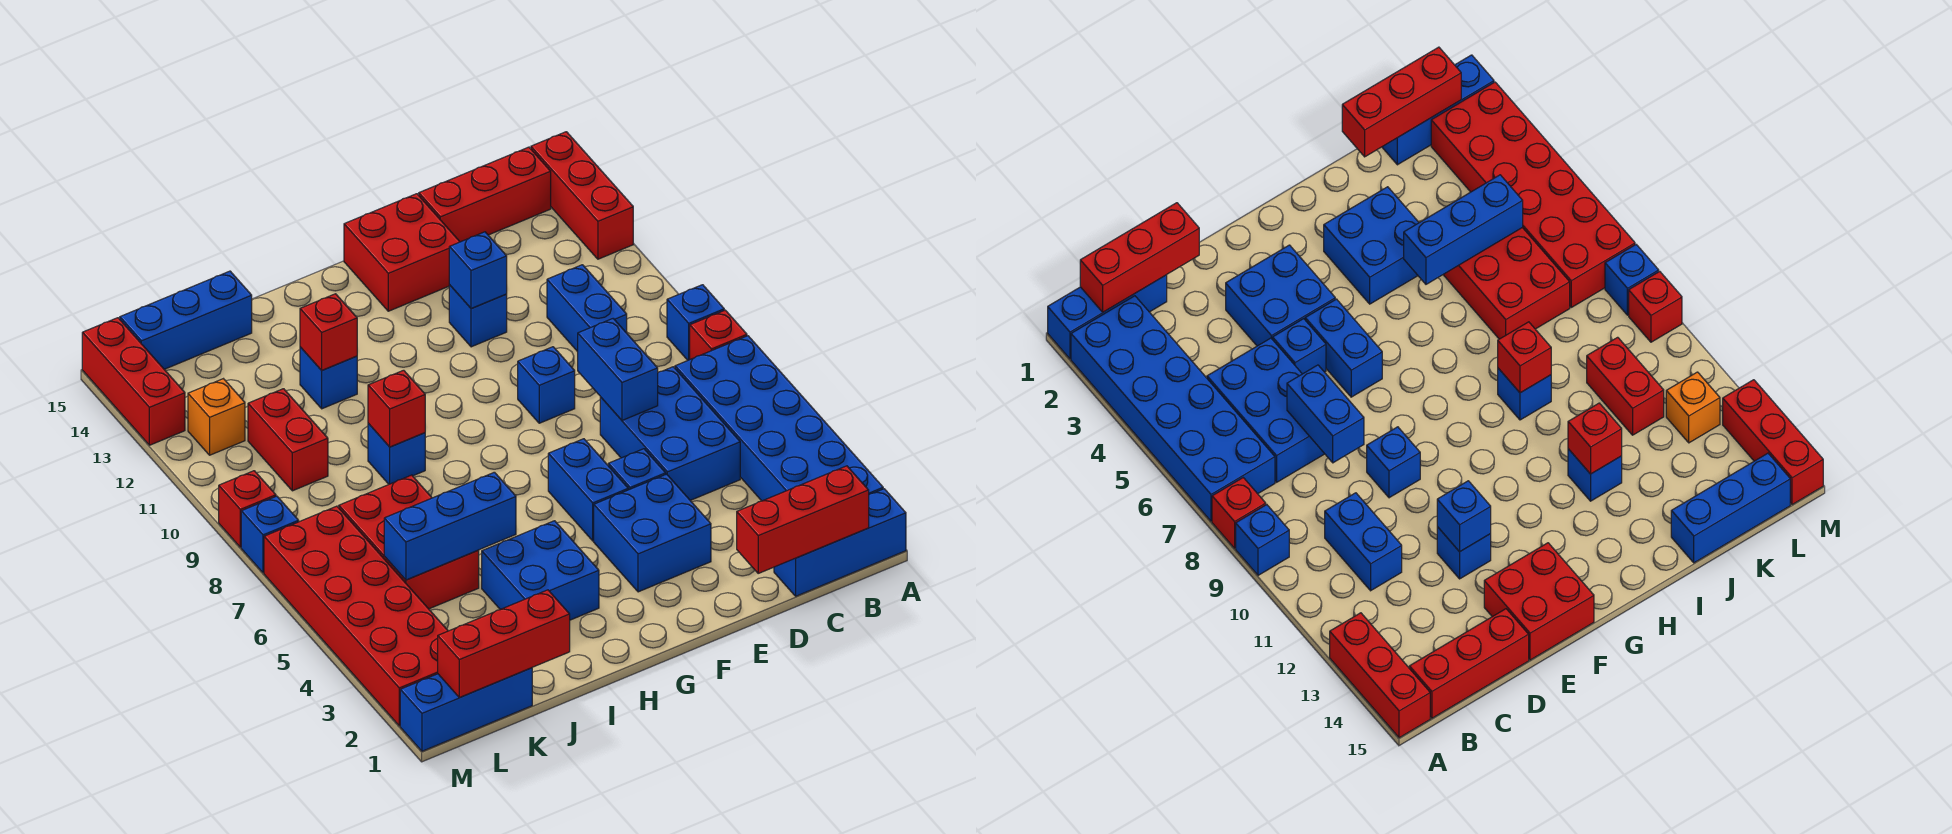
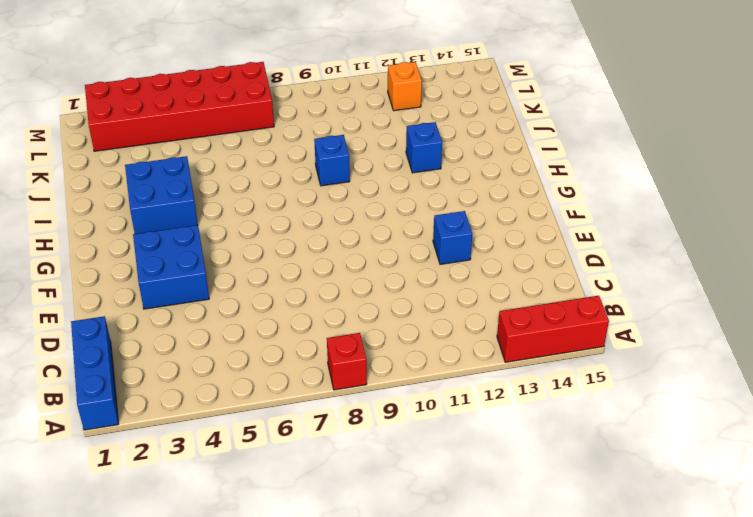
none -> blue brick A2:B7 level 1
none -> blue brick A9 level 1
none -> red brick B15:D15 level 1
none -> blue brick C5:D7 level 1

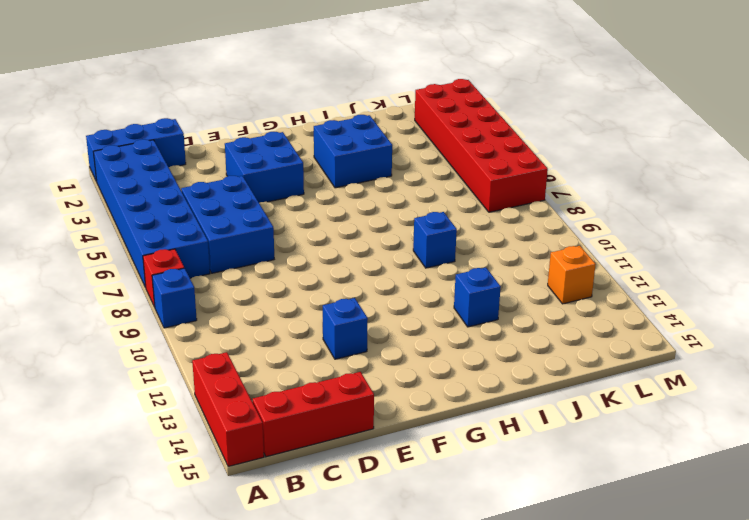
none -> blue brick C10:C11 level 1
none -> blue brick E5 level 1
none -> blue brick E9 level 1
none -> red brick E14:F15 level 1

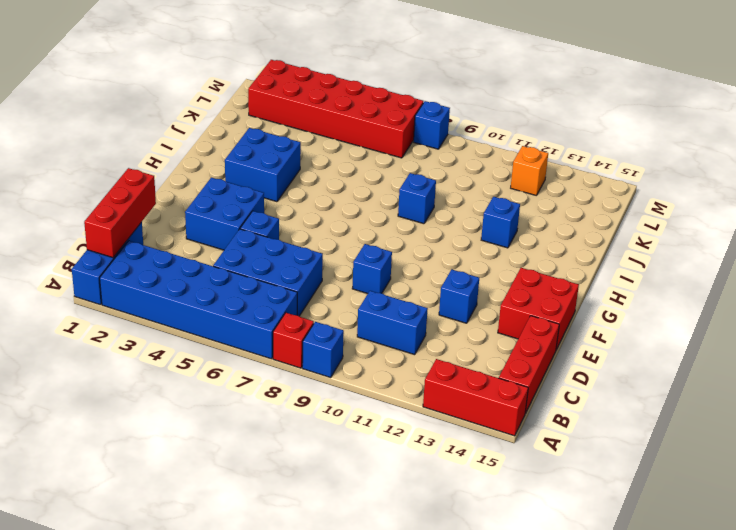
none -> blue brick F5:F6 level 1
none -> red brick J5:K7 level 1
none -> blue brick J15:L15 level 1
none -> blue brick K1:M1 level 1

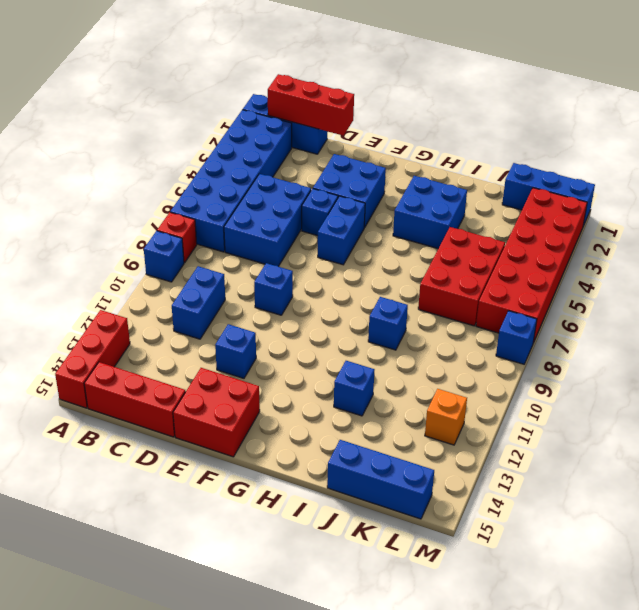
none -> red brick K10:K11 level 1
none -> red brick M9 level 1
none -> red brick M13:M15 level 1
none -> blue brick D7:D8 level 2

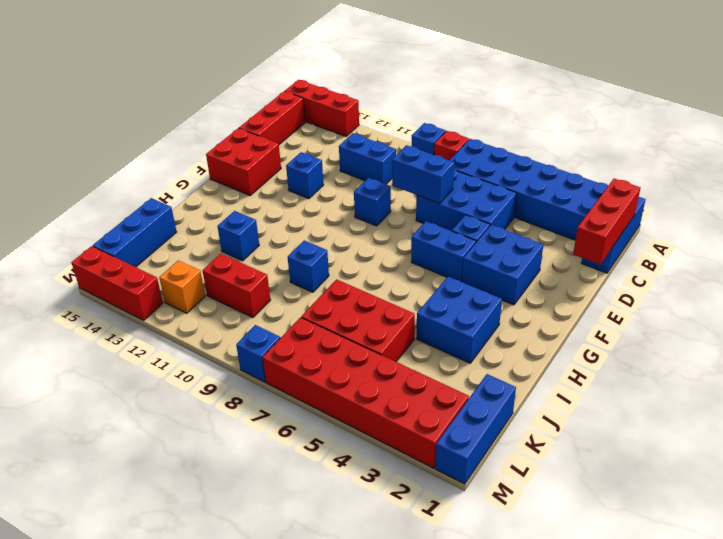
none -> red brick M9 level 1
none -> blue brick E12 level 2
none -> blue brick I5:K5 level 2
none -> red brick I9 level 2

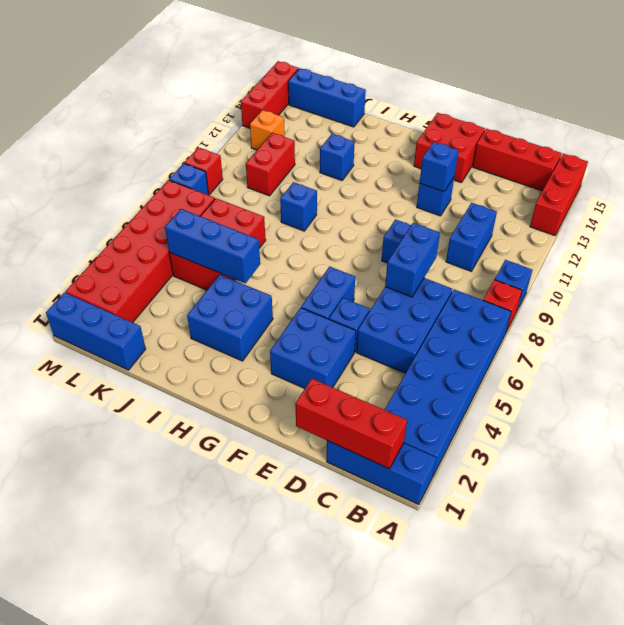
none -> red brick I9 level 2
none -> red brick I12 level 2
none -> red brick J1:L1 level 2

